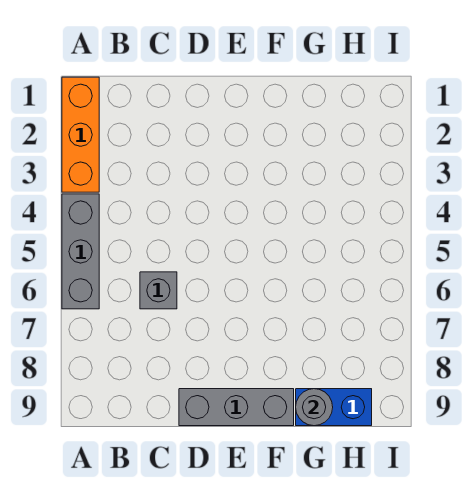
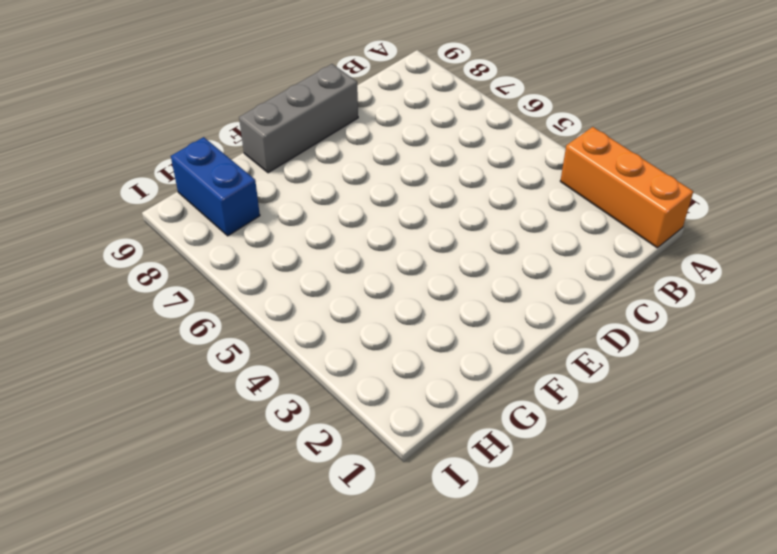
blue brick H8:H9 level 1 -> blue brick G9:H9 level 1
none -> grey brick A4:A6 level 1
none -> grey brick C6 level 1

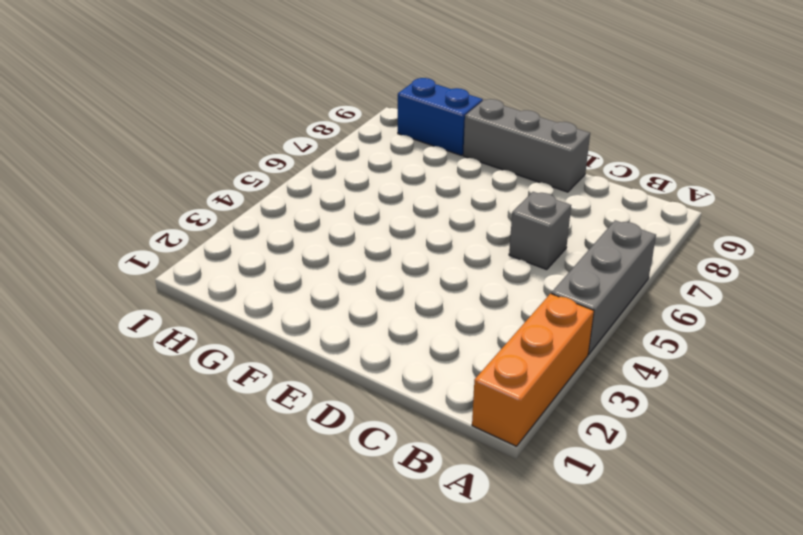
none -> grey round brick G9 level 2

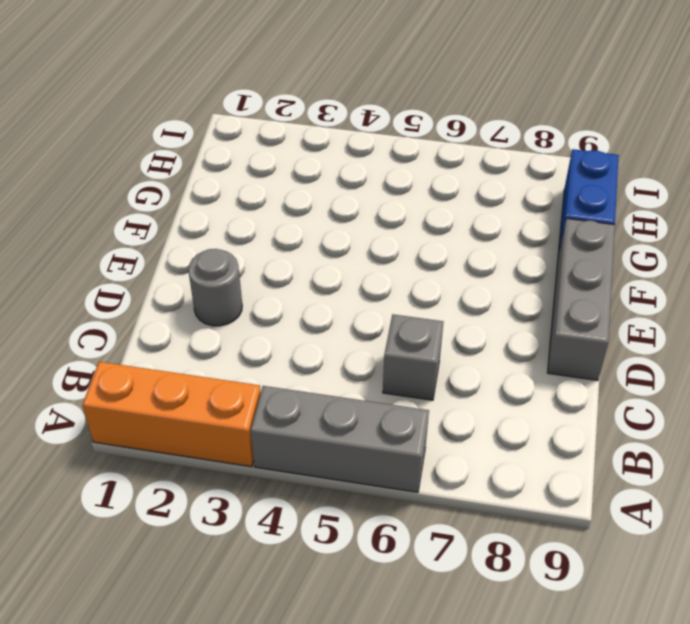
grey round brick D2 level 1 -> grey round brick G9 level 2

